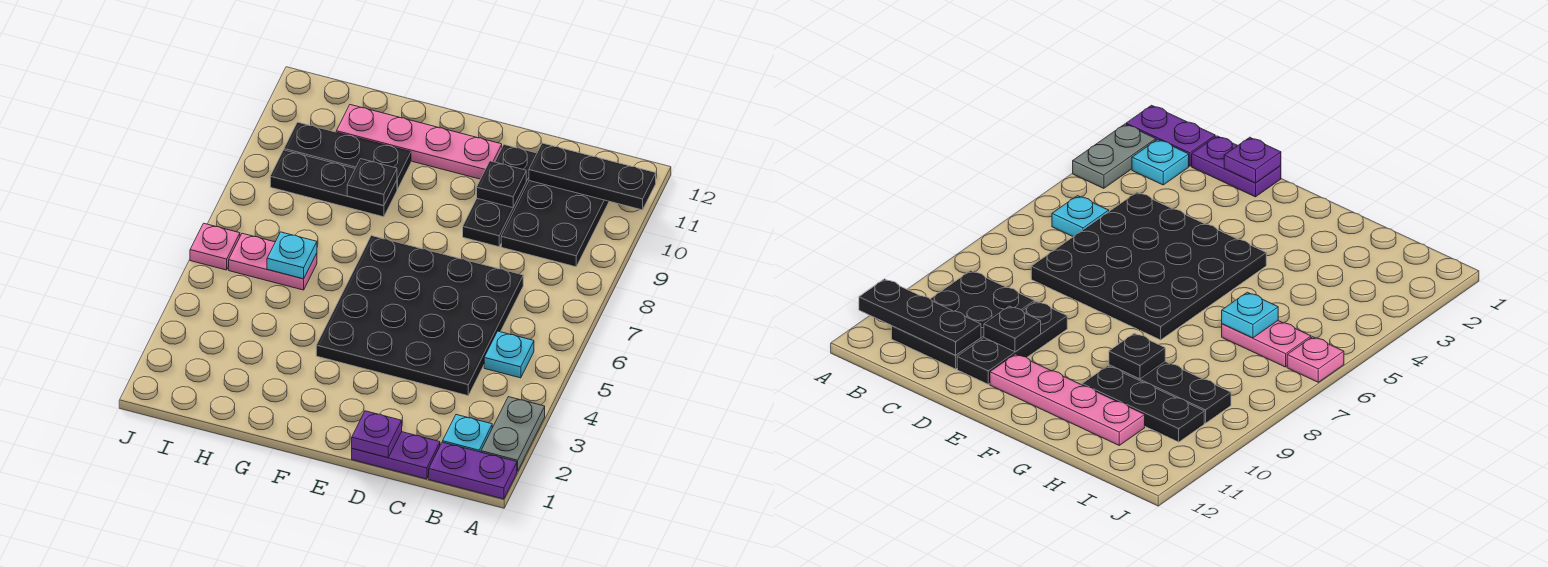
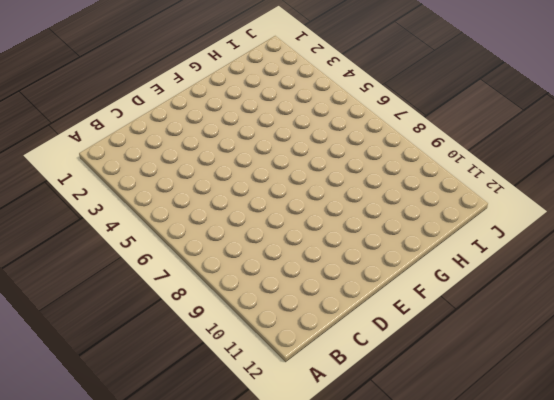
none -> purple plate A1:B1 level 1
none -> grey plate A2:A3 level 1
none -> cyan plate B2 level 1

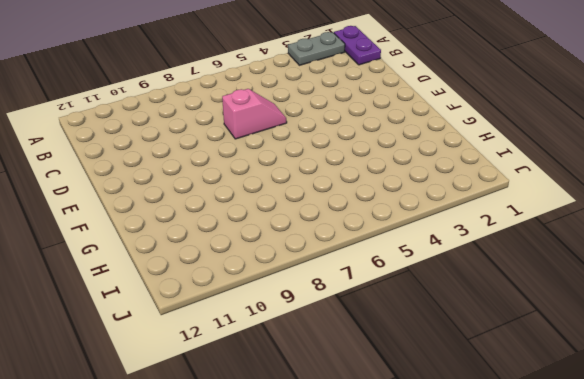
pink slope D6:D7 level 1 top 7 -> black plate C4:F7 level 1
none -> cyan plate B2 level 1
none -> cyan plate B5 level 1
none -> black plate B9:C11 level 1

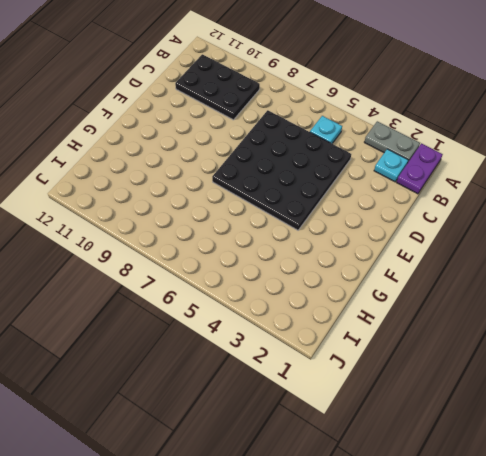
none -> purple plate C1:D1 level 1
none -> black plate D9:D11 level 1
none -> pink plate E11:H11 level 1

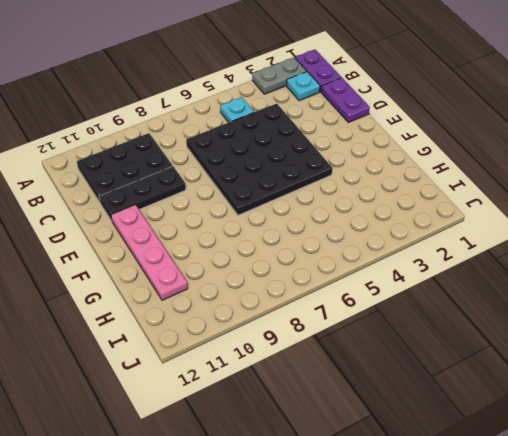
none -> black plate G9:I9 level 1
none -> black plate G10:I10 level 1
none -> pink plate H6:I6 level 1

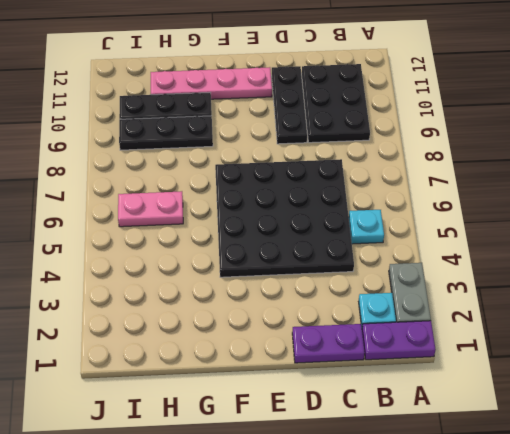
none -> pink plate J6 level 1
none -> black plate A11:C11 level 2
none -> purple plate D1 level 2

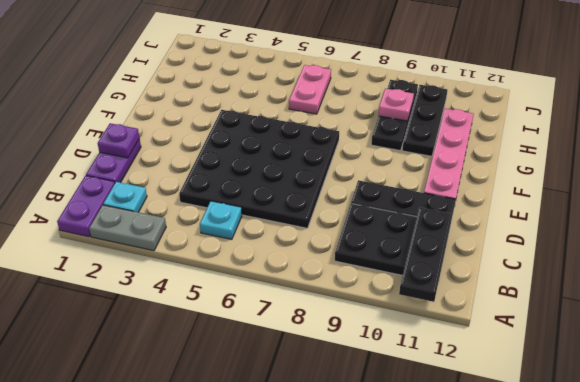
pink plate H9 level 2 -> pink plate J6 level 1
none -> black plate D10 level 2
none -> black plate G9 level 2
none -> cyan plate H6 level 2

